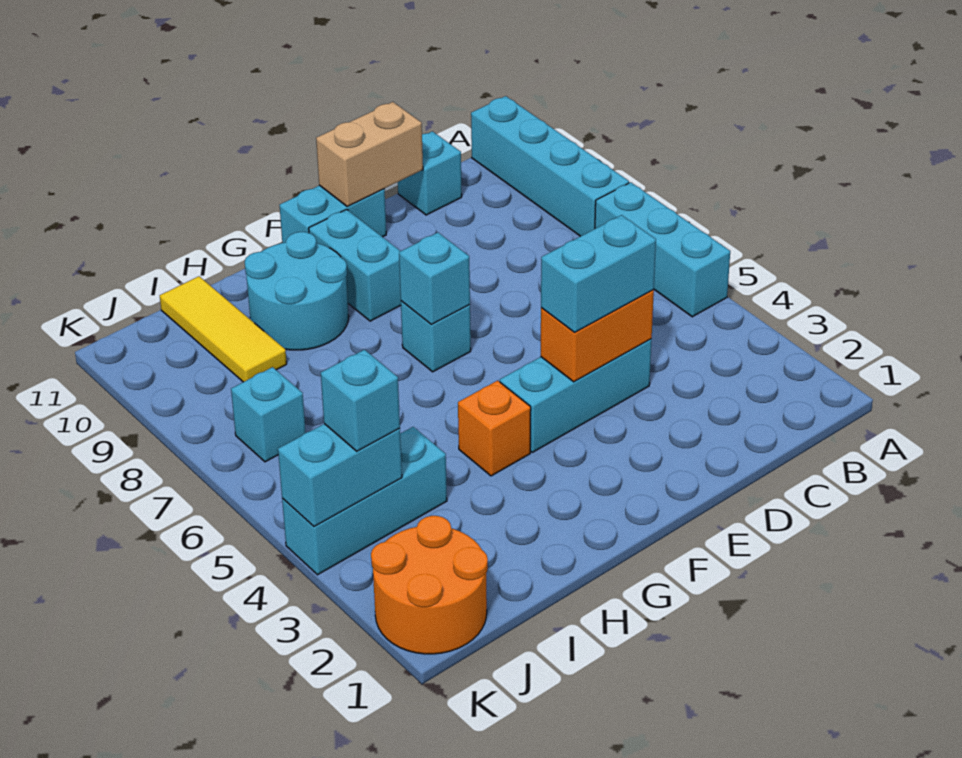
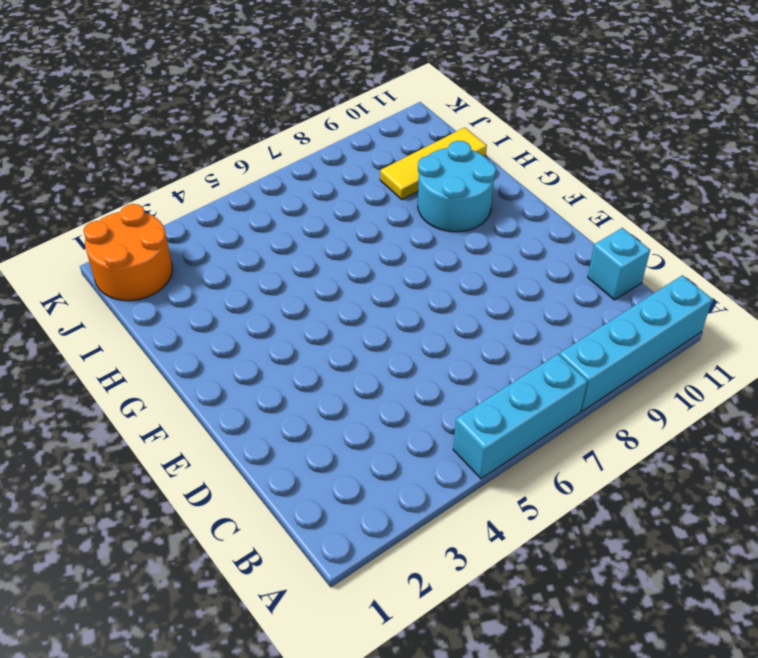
none -> cyan brick D4:F4 level 1
none -> cyan brick E11:F11 level 1
none -> cyan brick F7 level 1

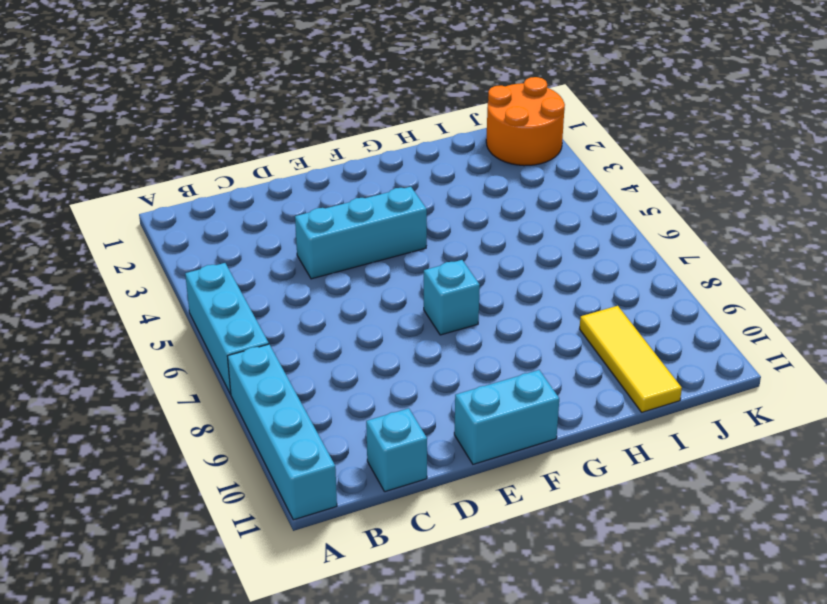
none -> cyan brick F9:F10 level 1
none -> orange brick G4 level 1
none -> cyan round brick G9:H10 level 1

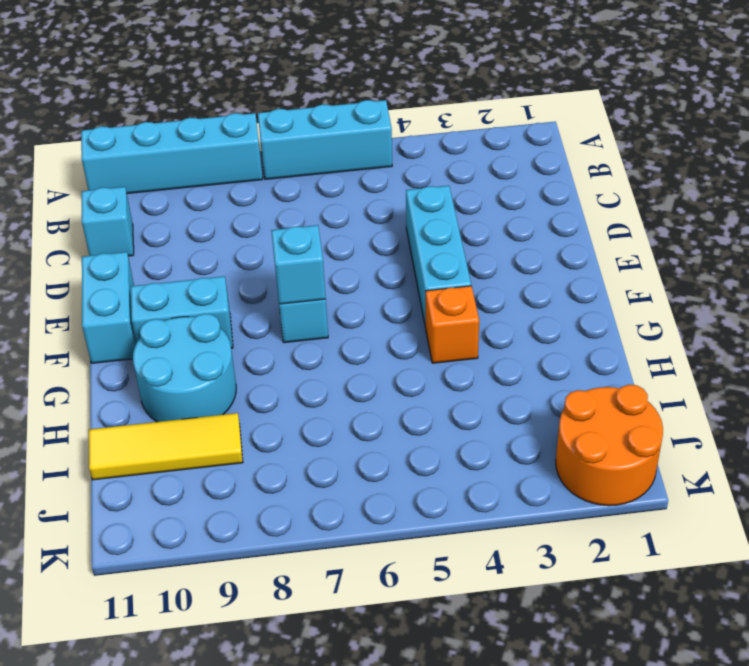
none -> cyan brick I4:K4 level 1
none -> cyan brick J7 level 1
none -> orange brick D4:E4 level 2

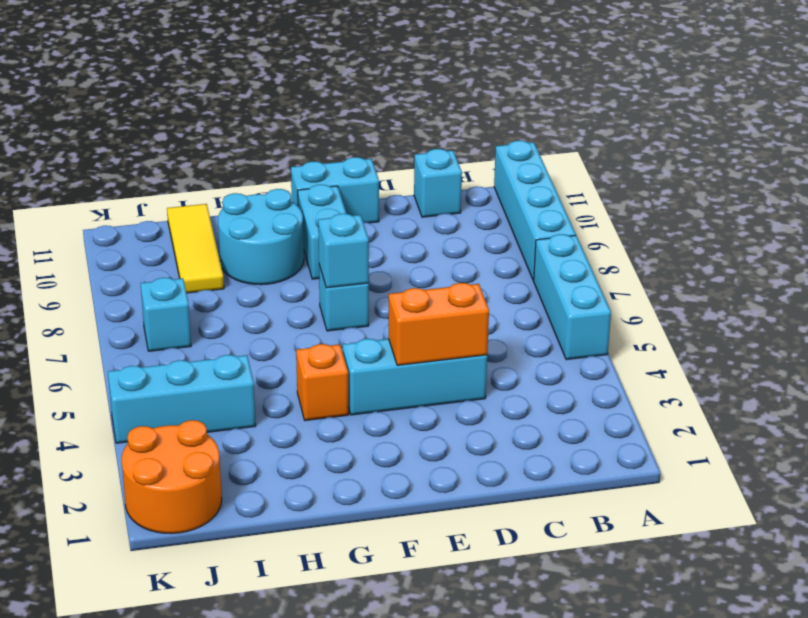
none -> tan brick D11:E11 level 2
none -> cyan brick J4:K4 level 2
none -> cyan brick D4:E4 level 3

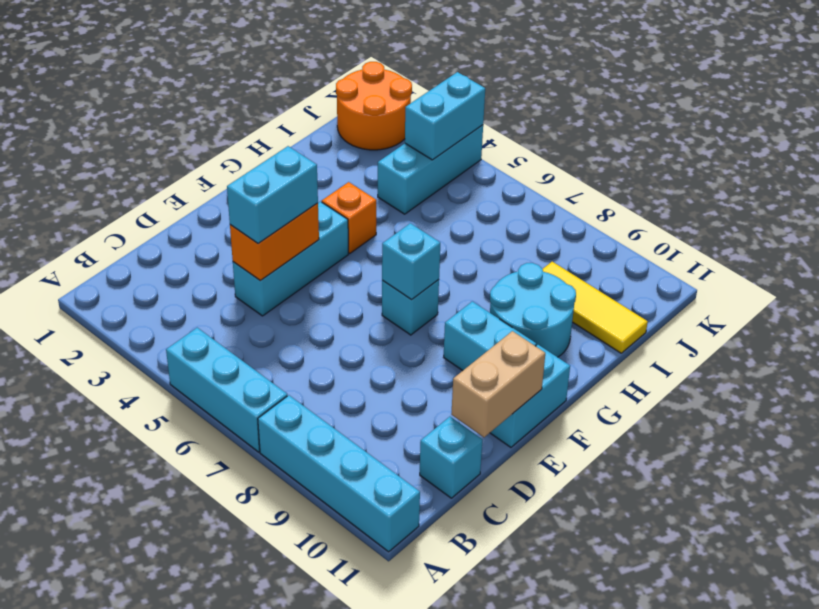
none -> cyan brick J7 level 1
none -> cyan brick J4 level 3

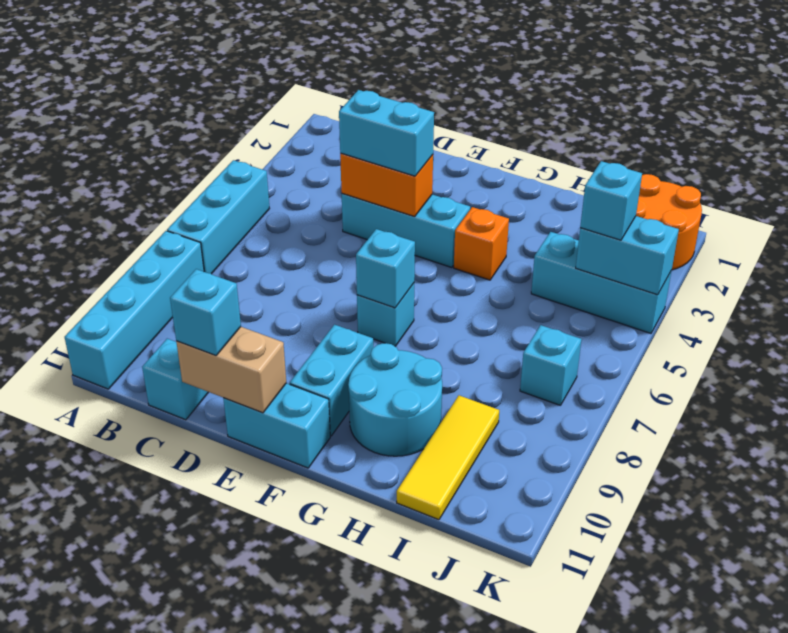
cyan brick D11 level 3 -> none

